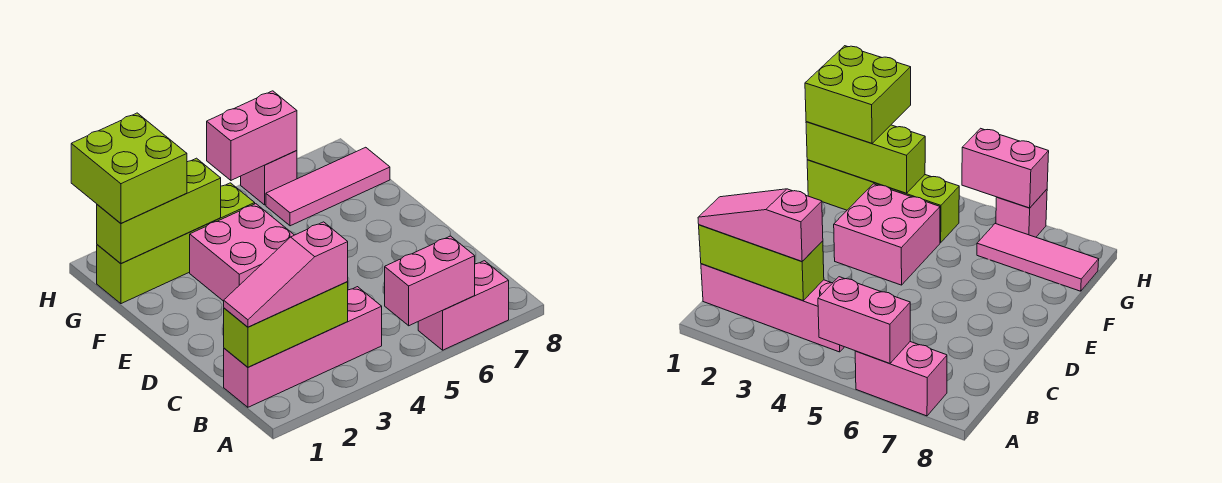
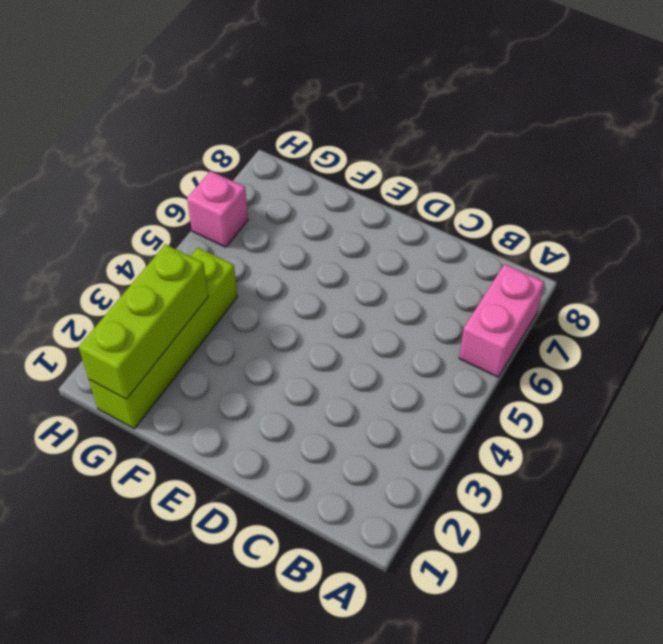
none -> pink brick B1:B4 level 1
none -> pink brick E3:F4 level 1
none -> pink tile G6:G8 level 1

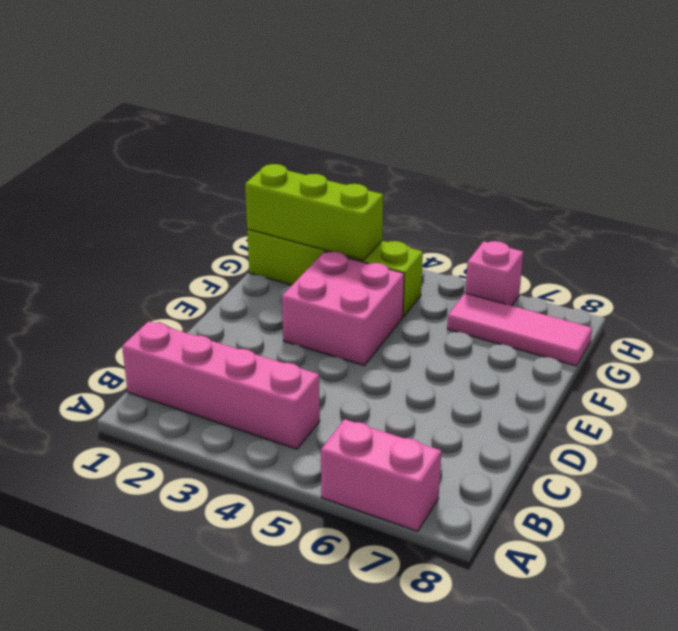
none -> pink brick A5:A6 level 2
none -> lime brick B1:B3 level 2
none -> pink brick H5:H6 level 2

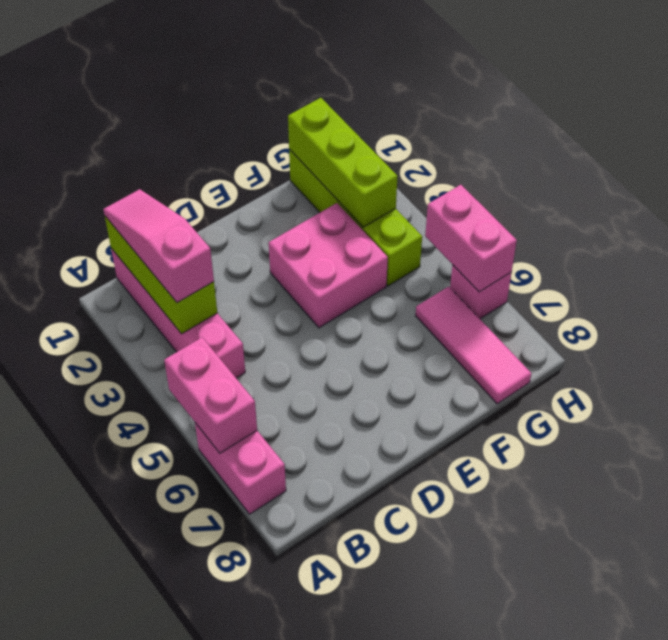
none -> lime brick G1:H2 level 3

